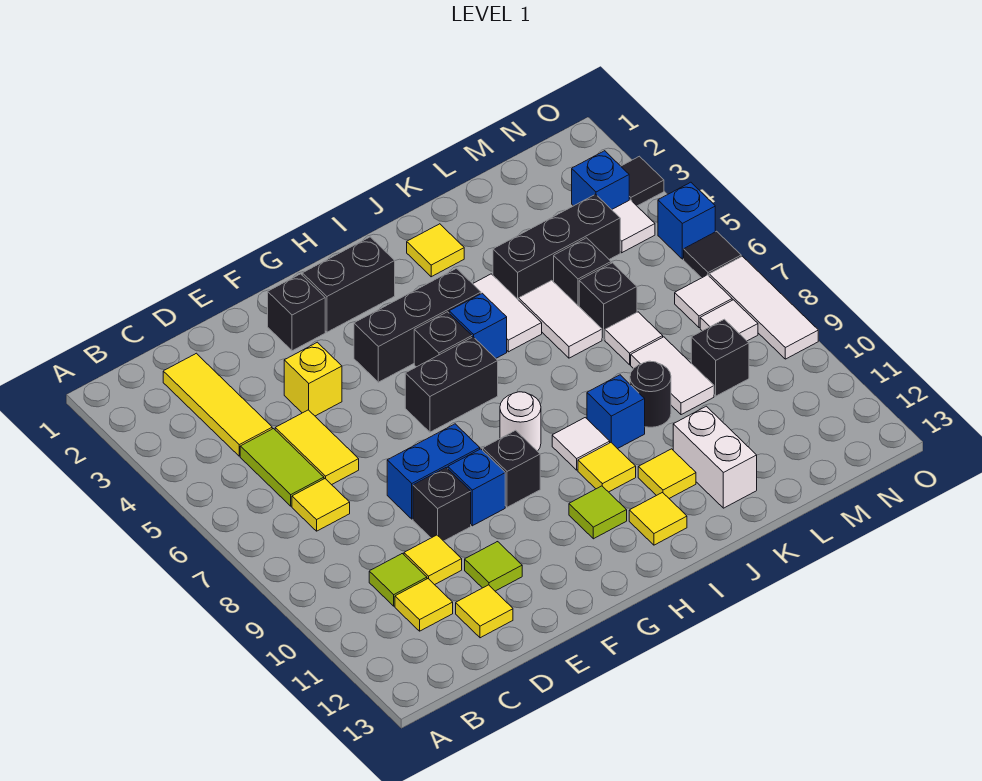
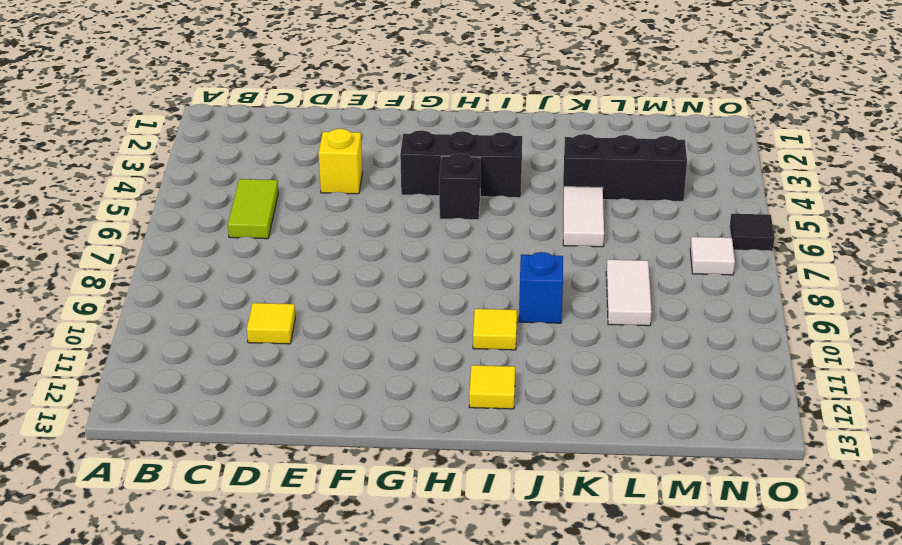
none -> yellow tile C2:C4 level 1
none -> yellow tile C7 level 1
none -> lime tile C10 level 1
none -> yellow tile C11 level 1

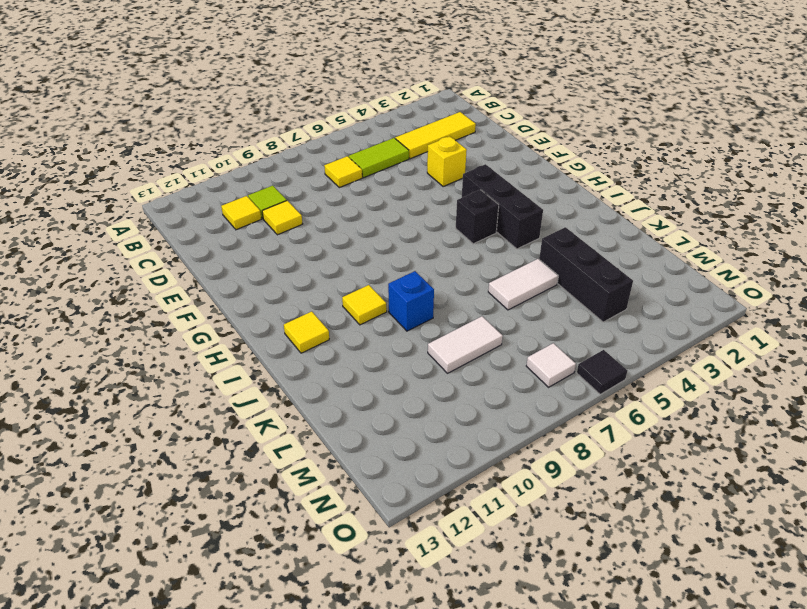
none -> yellow tile D5:D6 level 1
none -> yellow tile D12 level 1
none -> blue brick E8:F8 level 1
none -> black brick E9 level 1

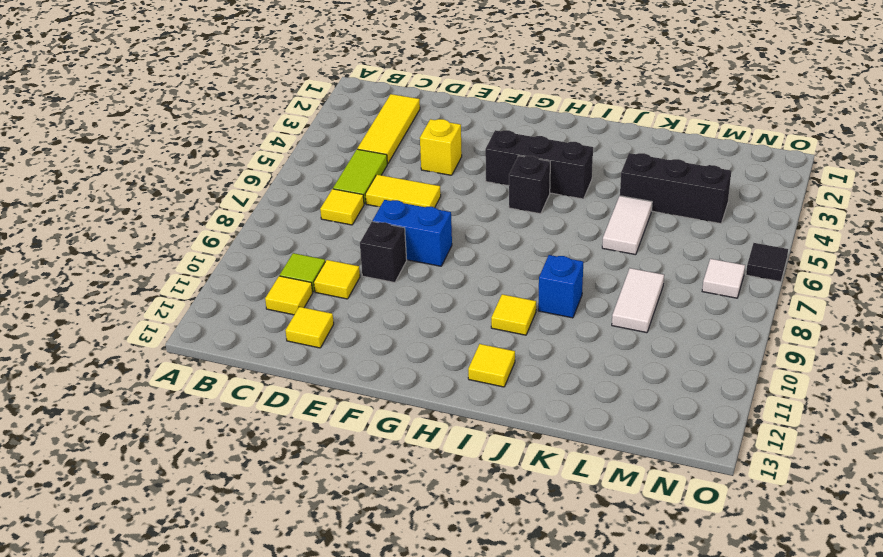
yellow tile D6:E6 level 1 -> yellow tile D5:D6 level 1
none -> lime tile E11 level 1
none -> black brick F2 level 1
none -> blue brick F9 level 1
none -> black brick G2:H2 level 1

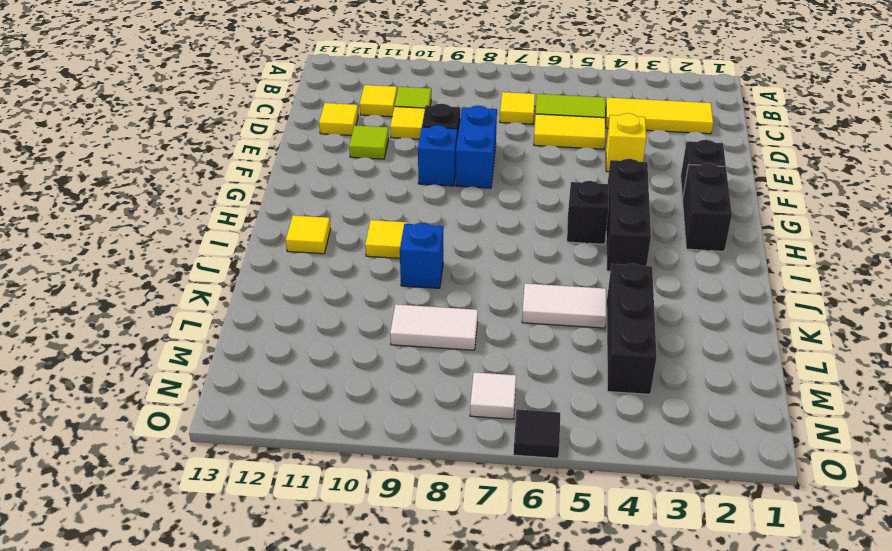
none -> black brick G6:H6 level 1
none -> black brick G9 level 1
none -> white round brick H8 level 1
none -> lime tile H11 level 1

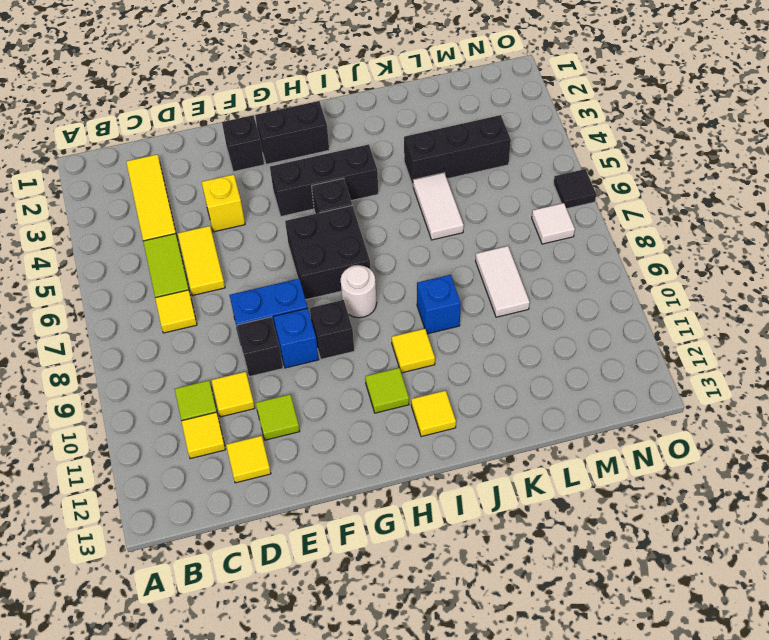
black brick G6:H7 level 1 -> black brick G6:H6 level 1
none -> blue brick I5 level 1
none -> white tile I9 level 1
none -> yellow tile J2 level 1
none -> white tile J4:J5 level 1

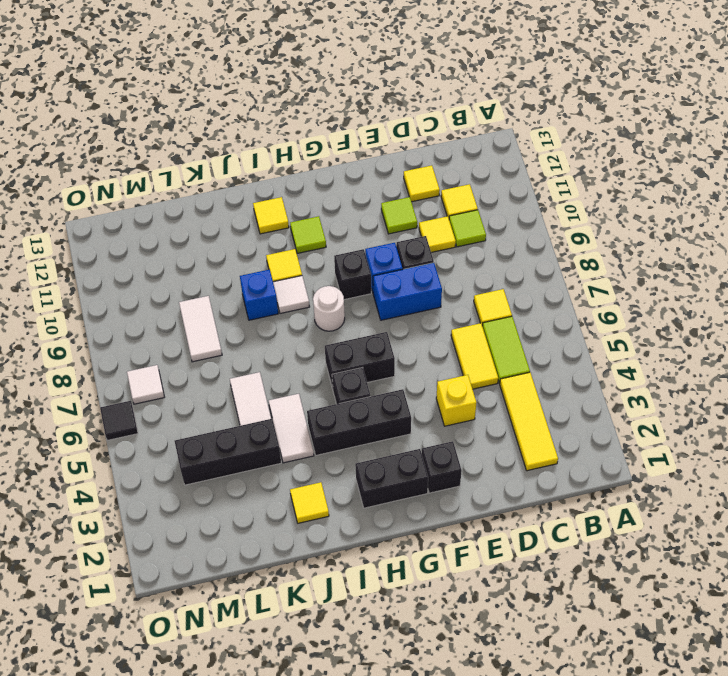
none -> blue brick I5 level 1
none -> yellow tile J11 level 1
none -> black round brick K9 level 1
none -> white brick K11:K12 level 1

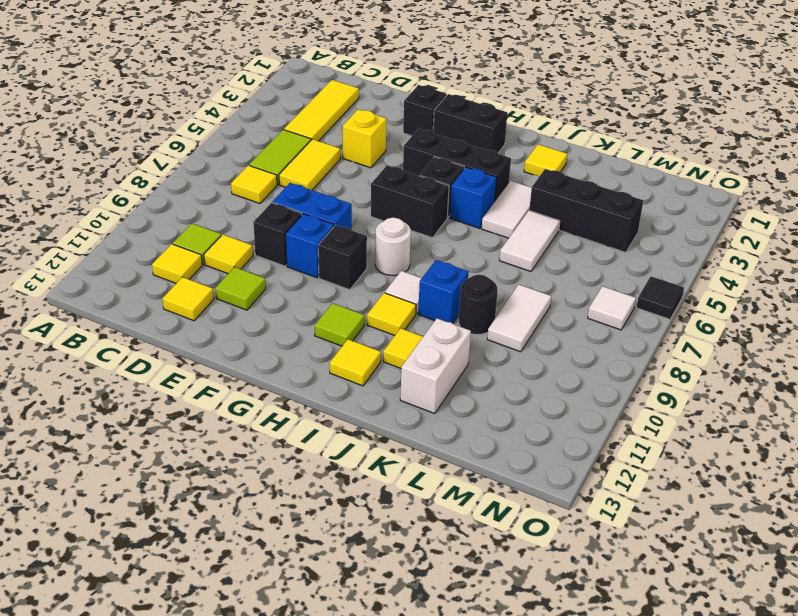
none -> black brick L5 level 1
none -> black brick L6 level 1
none -> white tile L7 level 1
none -> black brick M9 level 1

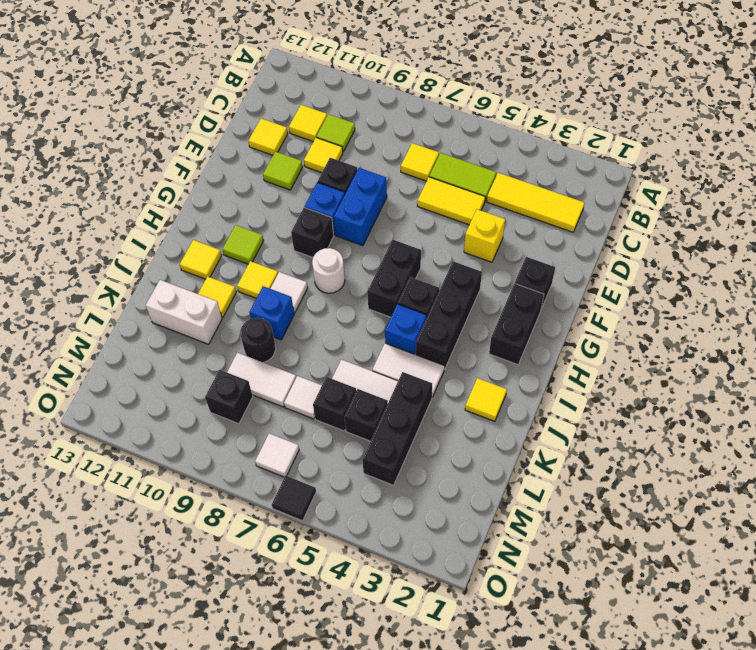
none -> blue brick N3 level 1
none -> white tile N4 level 1
none -> white tile N8 level 1
none -> black tile O3 level 1

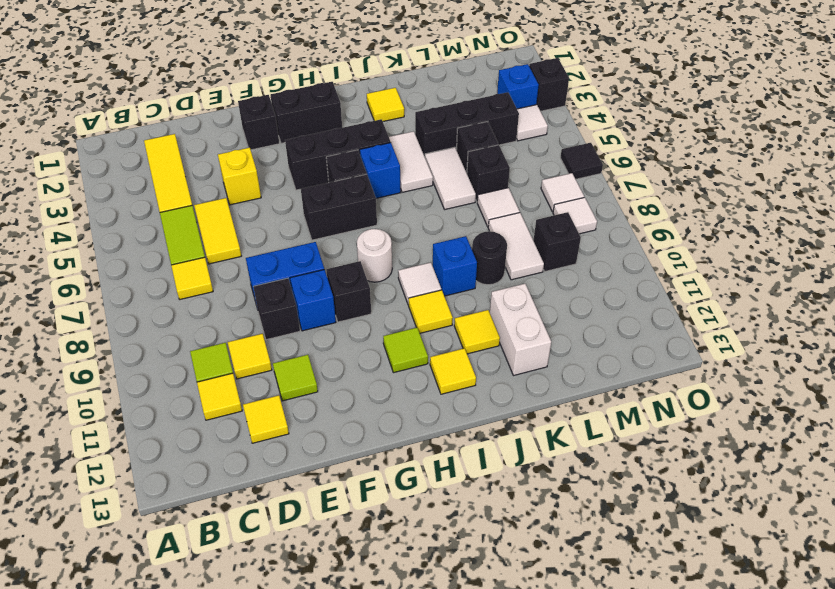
black brick O3 level 1 -> black tile O3 level 1
none -> blue brick O5 level 1
none -> white tile O7:O9 level 1

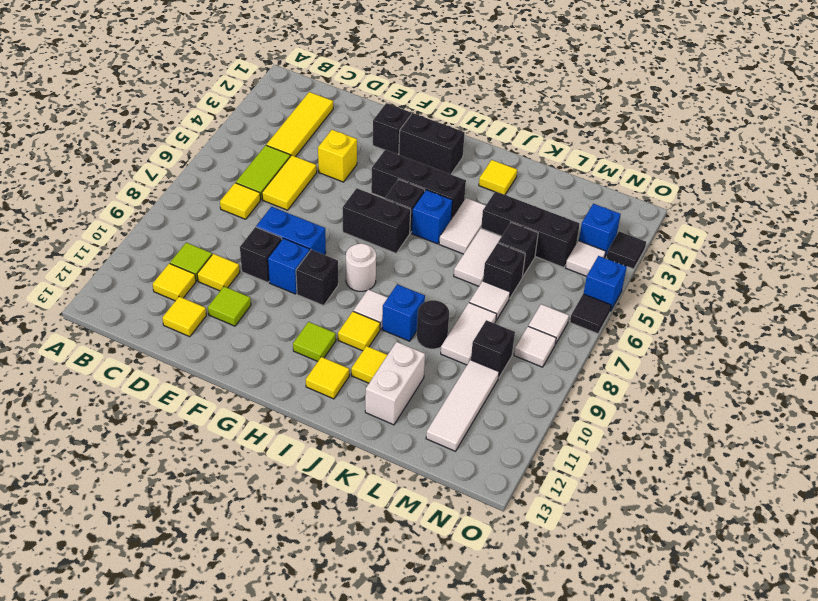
white tile M10:M12 level 1 -> white tile O7:O9 level 1

